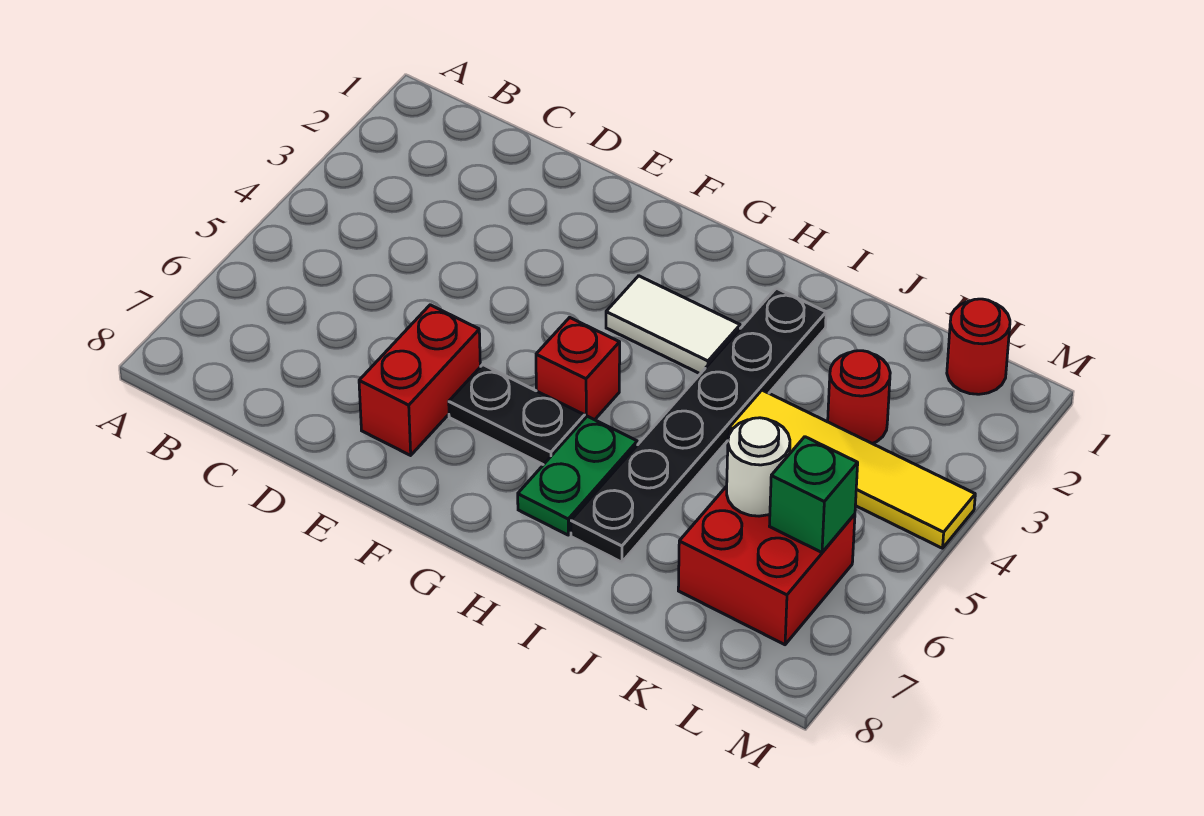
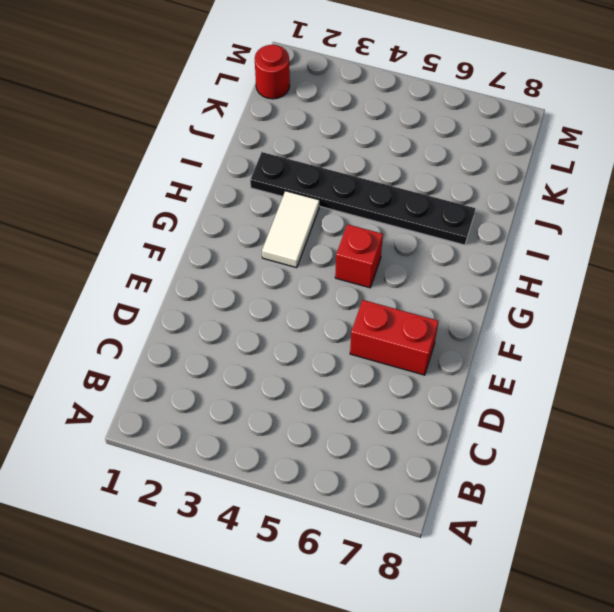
none -> black plate F6:G6 level 1
none -> green plate H6:H7 level 1
none -> yellow tile J4:M4 level 1

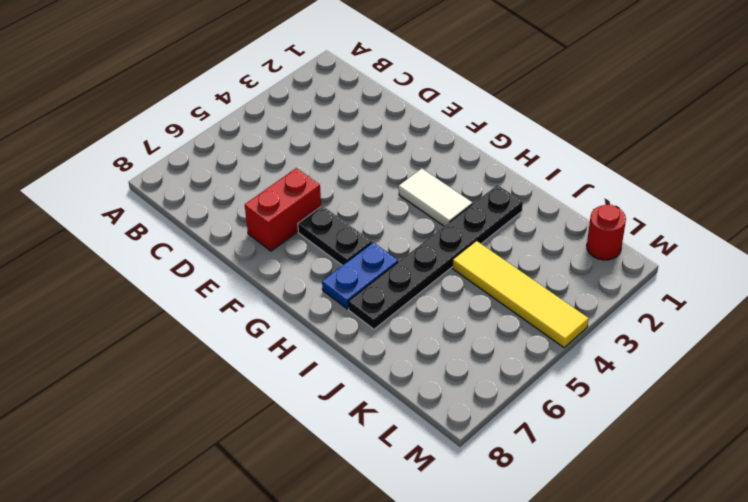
blue plate H6:H7 level 1 -> green plate H6:H7 level 1
none -> red brick G5 level 1
none -> red round brick K3 level 1
none -> red brick K6:L7 level 1

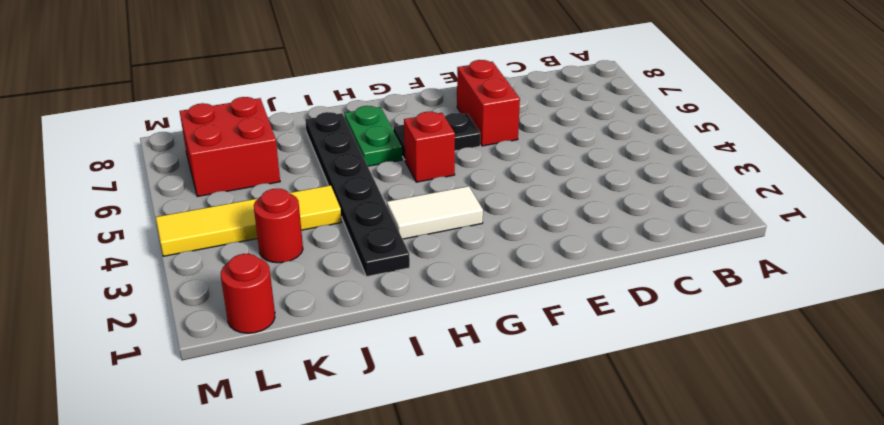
none -> white round brick K6 level 2
none -> green brick L6 level 2

